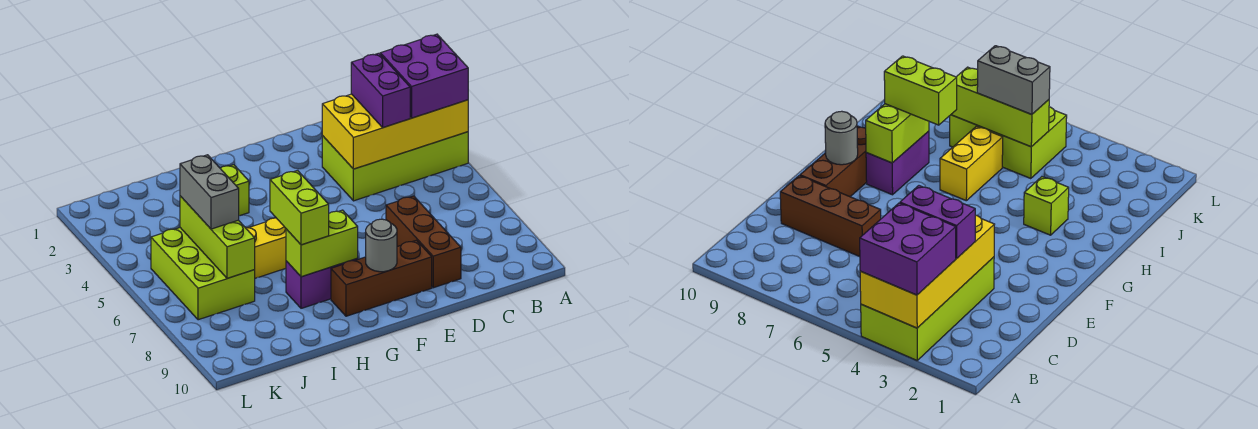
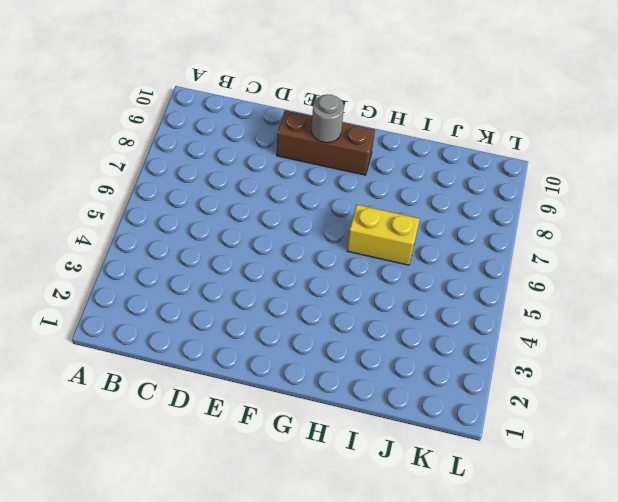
none -> lime brick A3:D4 level 1
none -> brown brick D7:D9 level 1
none -> purple brick G8:H8 level 1

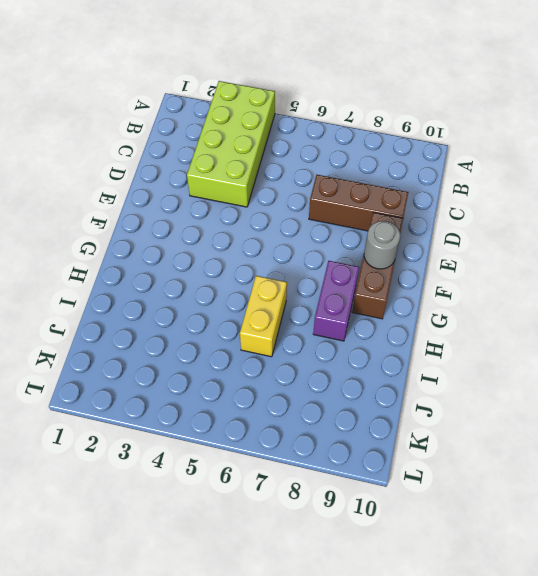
none -> lime brick H3 level 1
none -> lime brick J5:K7 level 1
none -> yellow brick A3:D4 level 2

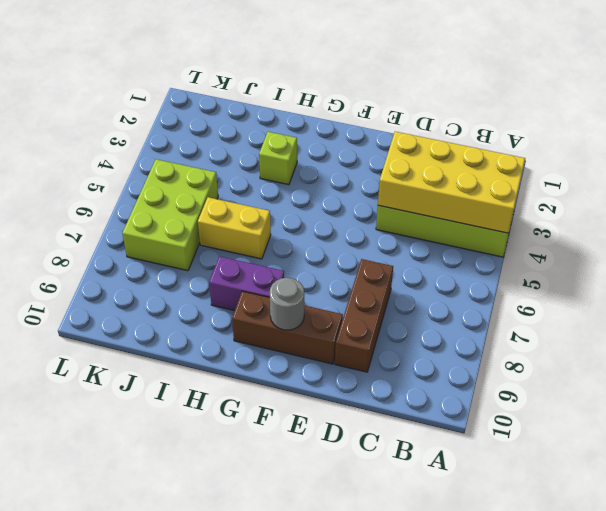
none -> lime brick G8:H8 level 2
none -> lime brick J5:J7 level 2
none -> purple brick A3:B4 level 3

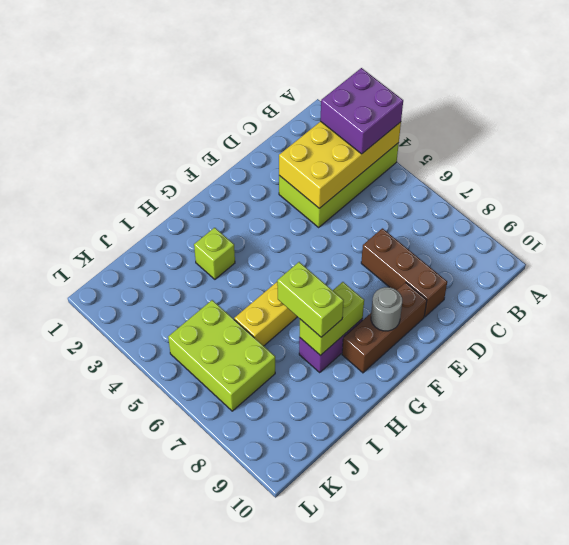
none -> lime brick J5:J7 level 2
none -> purple brick C3:C4 level 3
none -> grey brick J5:J6 level 3

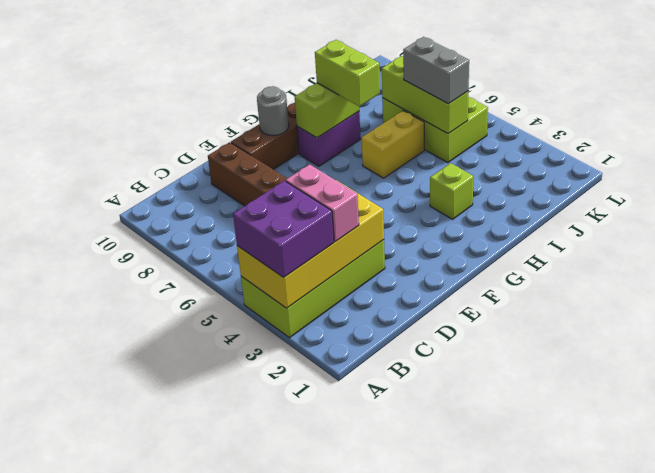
pink brick C3:C4 level 3 -> purple brick C3:C4 level 3

